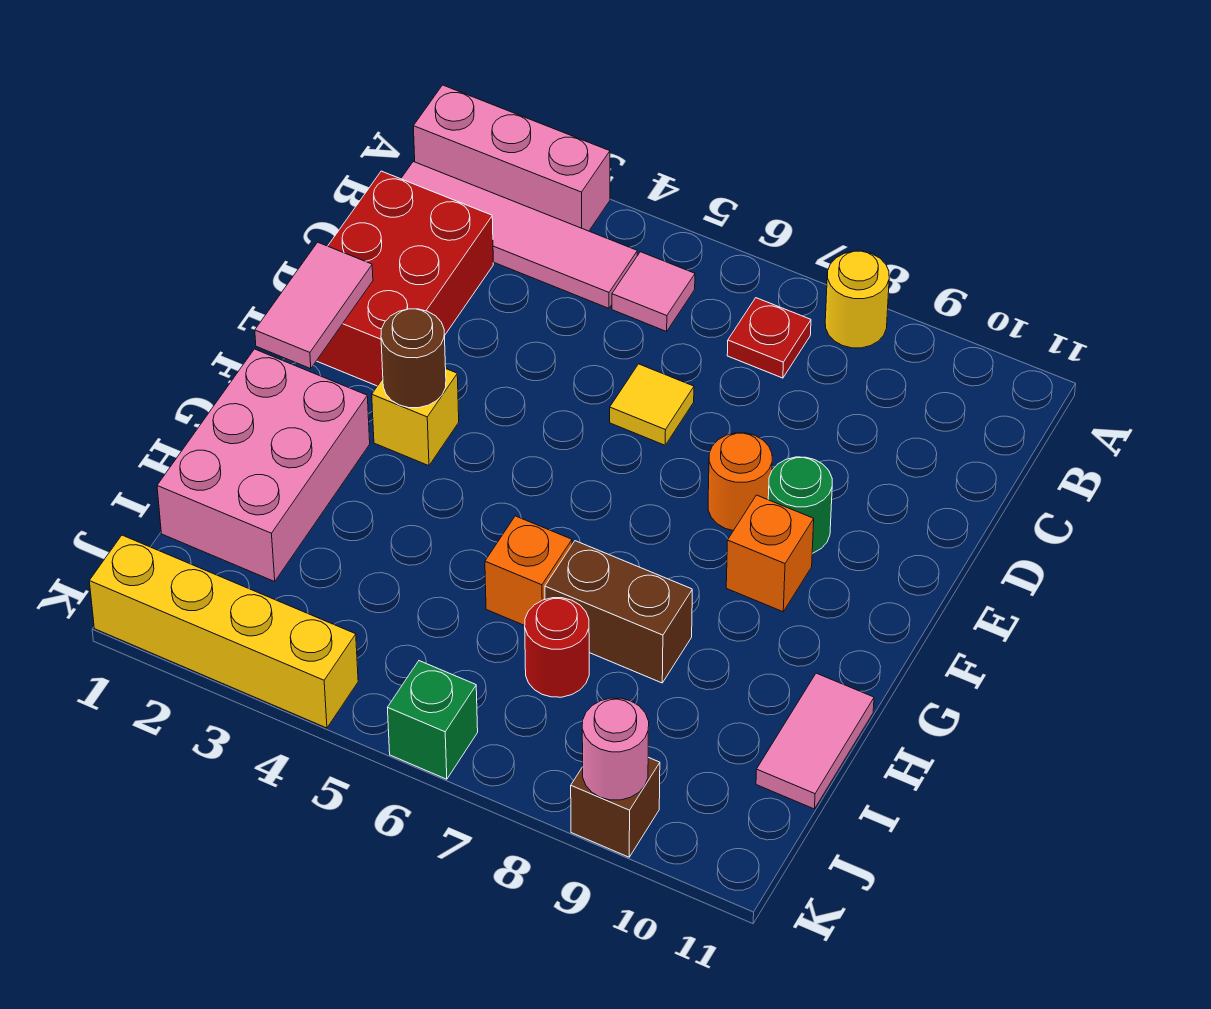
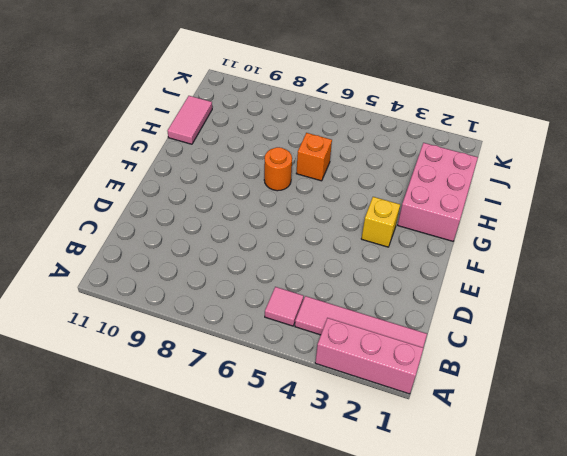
orange round brick G7 level 1 -> orange round brick E8 level 1
none -> yellow round brick A8 level 1
none -> red plate B7 level 1
none -> red brick C1:E2 level 1

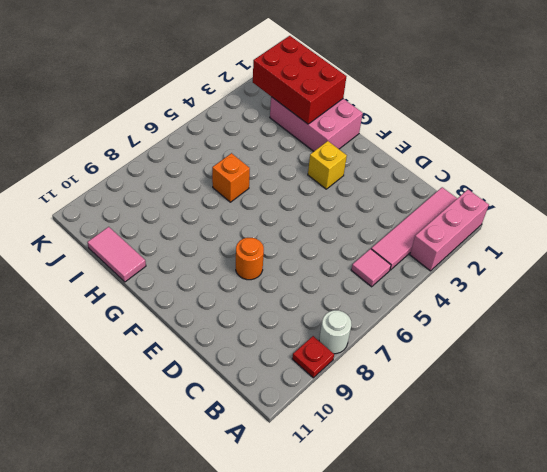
white round brick A8 level 1 -> yellow round brick A8 level 1
red plate A9 level 1 -> red plate B7 level 1
red brick H1:J2 level 2 -> red brick C1:E2 level 1
none -> yellow tile D6 level 1
none -> green round brick E9 level 1
none -> orange brick F9 level 1

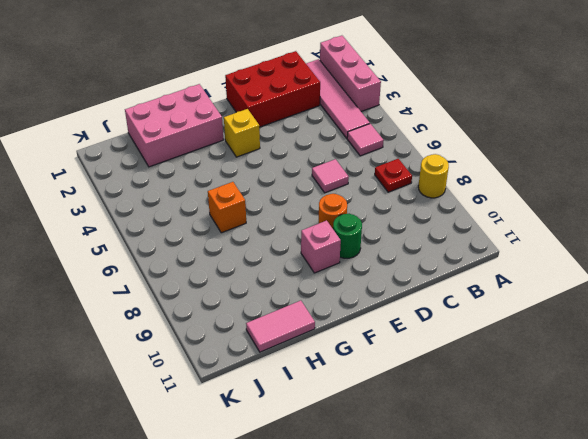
pink tile D6 level 1 -> yellow tile D6 level 1
pink brick F9 level 1 -> orange brick F9 level 1
none -> brown brick H7:H8 level 1
none -> red round brick I7 level 1
none -> yellow brick K1:K4 level 1

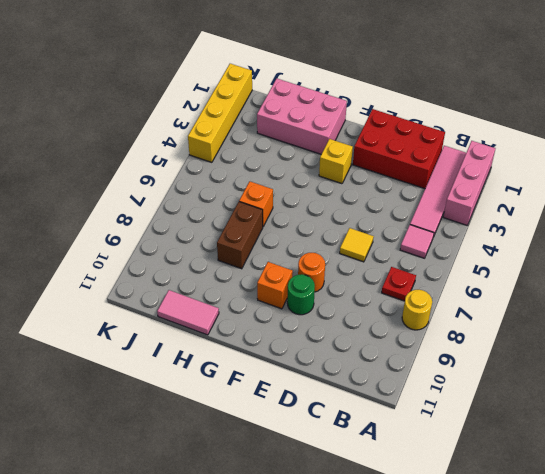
none -> red round brick I7 level 1
none -> green brick K6 level 1
none -> brown brick K9 level 1

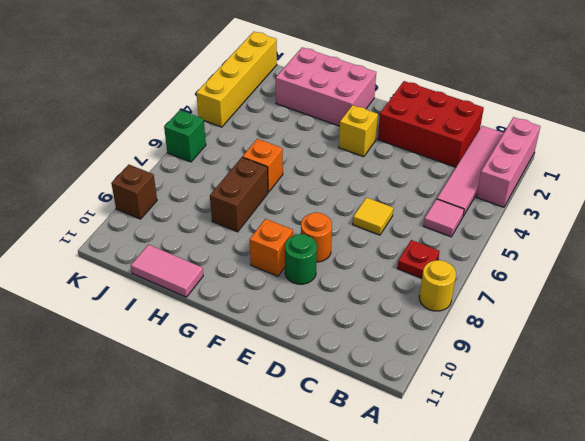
none -> red round brick I7 level 1
none -> pink tile E1:F1 level 2
none -> brown round brick F3 level 2

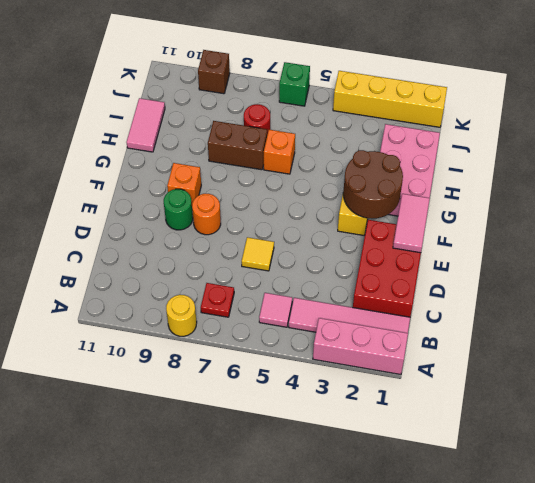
brown round brick F2:G3 level 2 -> brown round brick F3 level 2
none -> pink round brick K9 level 2

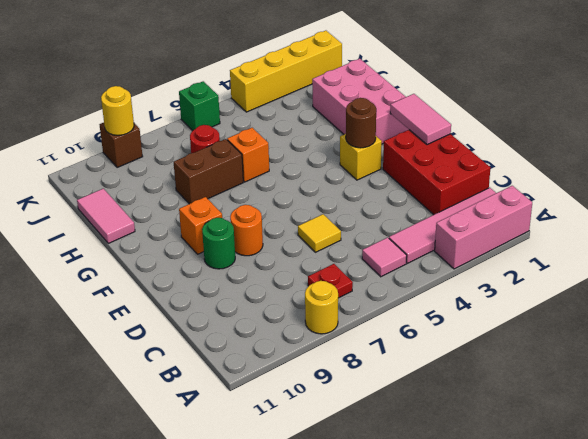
yellow round brick K9 level 2 -> pink round brick K9 level 2

